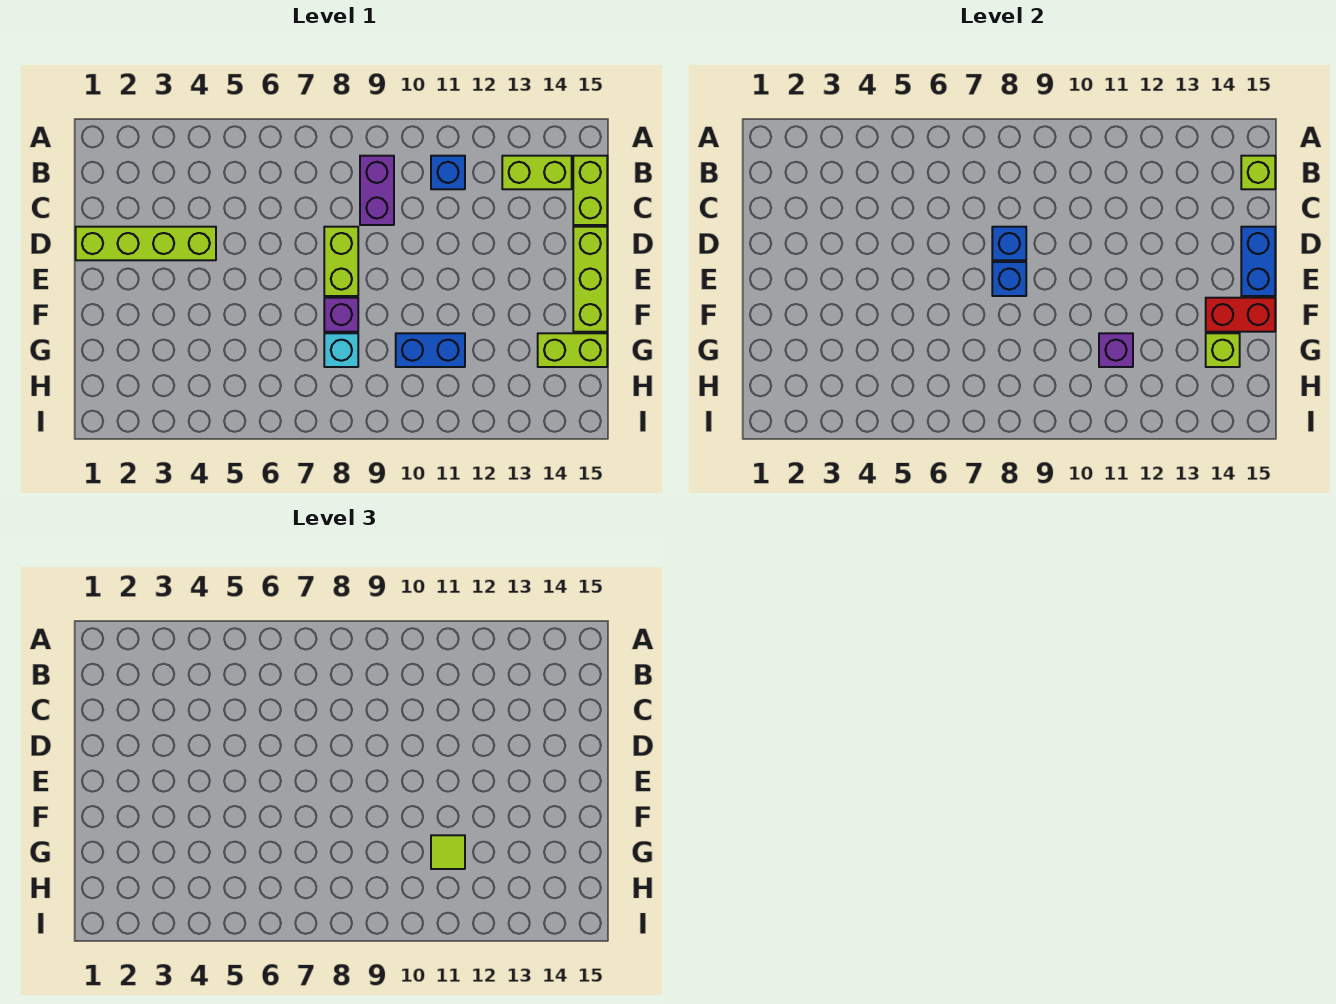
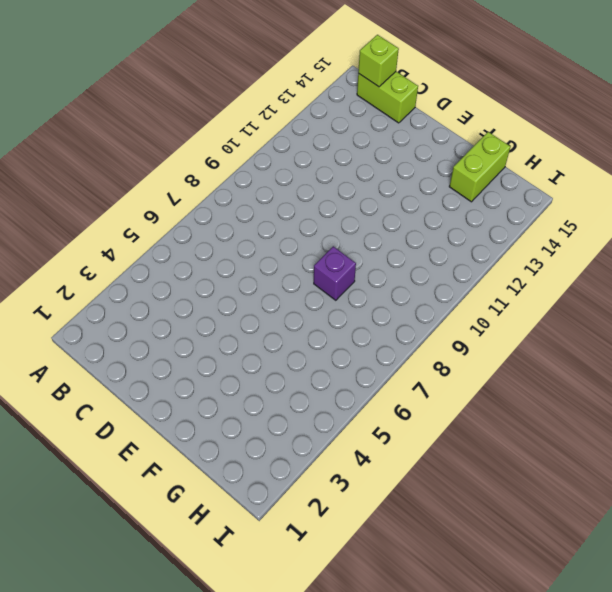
none -> purple brick B9:C9 level 1
none -> blue brick B11 level 1
none -> lime brick B13:B14 level 1

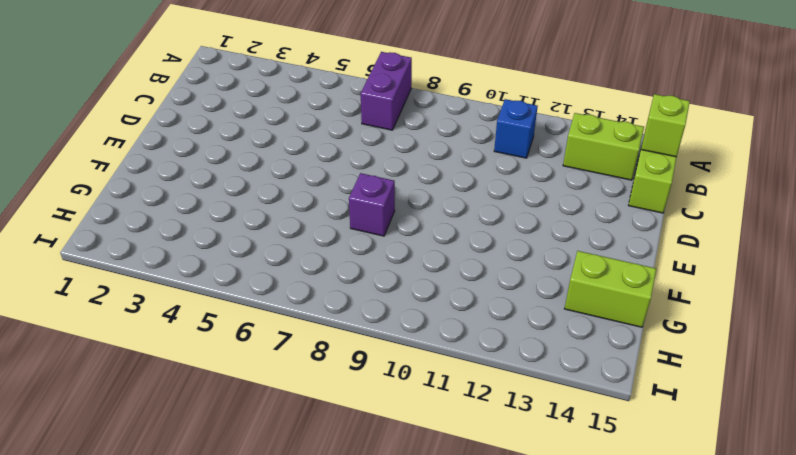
purple brick A7:B7 level 1 -> purple brick B9:C9 level 1
none -> lime brick D1:D4 level 1
none -> lime brick D8:E8 level 1
none -> lime brick D15:F15 level 1

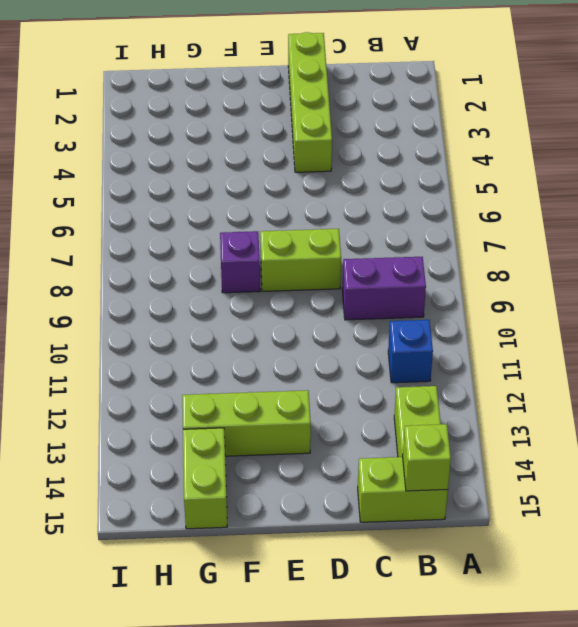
lime brick E13:G13 level 1 -> lime brick D15:F15 level 1
none -> cyan brick G8 level 1
none -> blue brick G10:G11 level 1
none -> blue brick D8 level 2

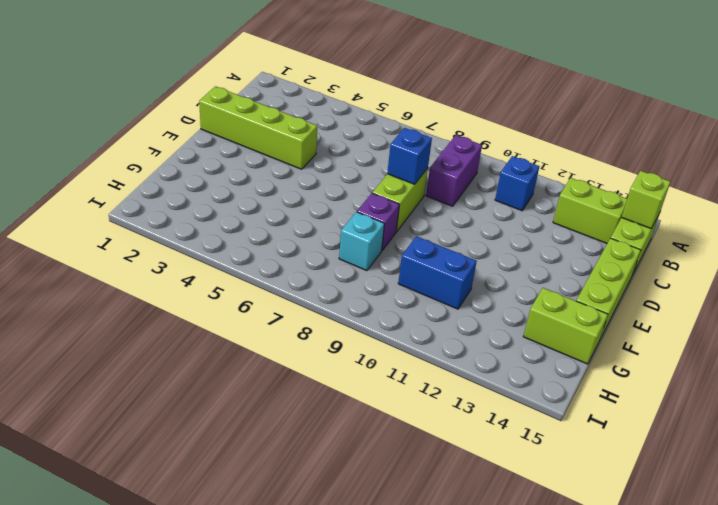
none -> blue brick D15:E15 level 2
none -> blue brick E8 level 2
none -> red brick F14:F15 level 2

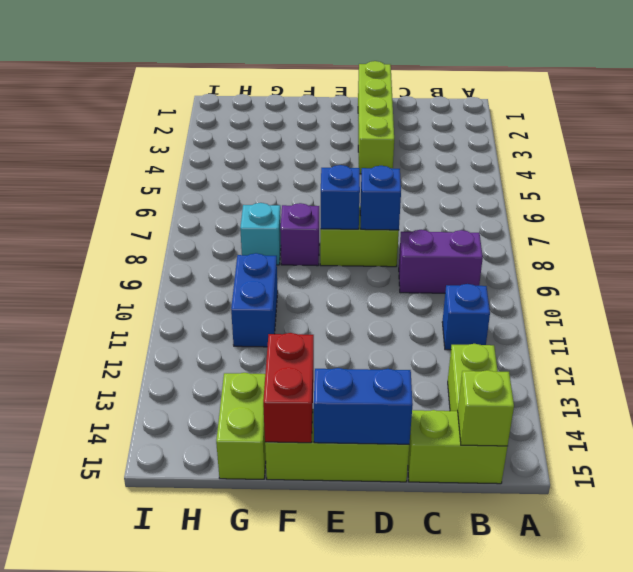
none -> purple brick G11 level 2
none -> lime brick G14 level 2
none -> lime tile G11 level 3

